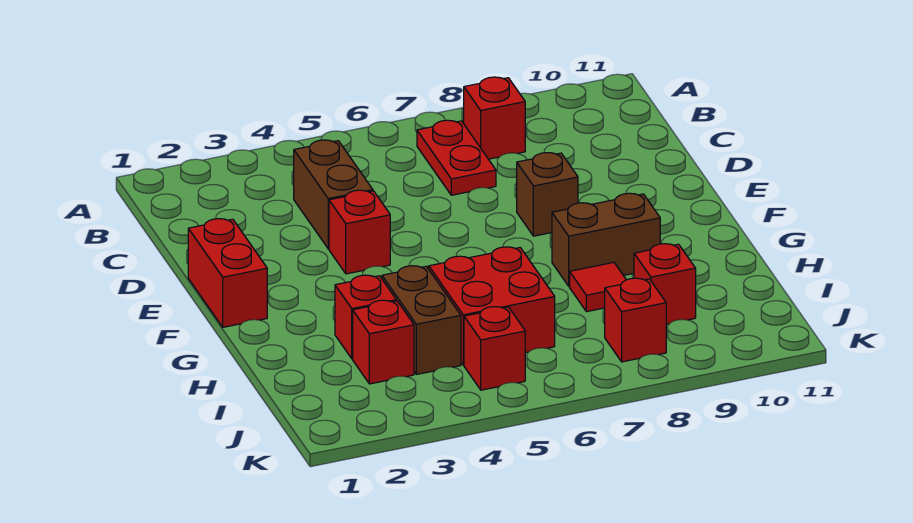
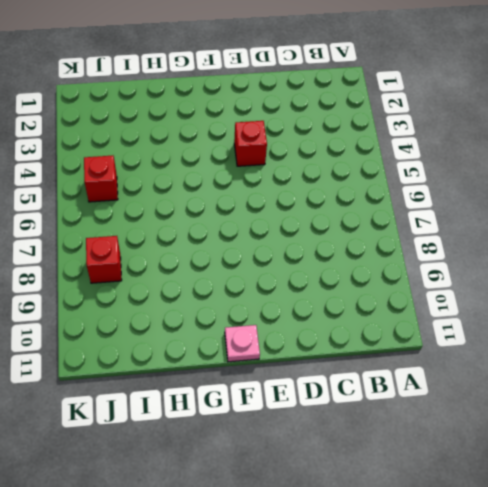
pink plate F11 level 1 -> none
none -> red plate B7:C7 level 1
none -> red brick B8 level 1
none -> brown brick C4:D4 level 1

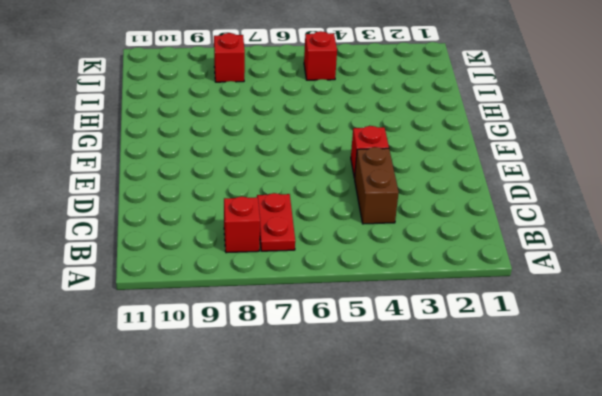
none -> red brick E1:F1 level 1
none -> brown brick E8 level 1
none -> brown brick G8:G9 level 1

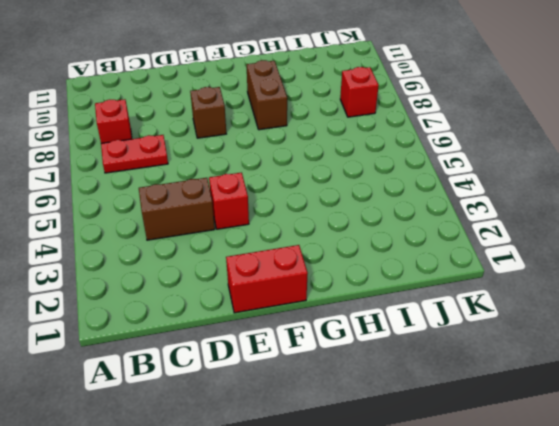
none -> red brick H3 level 1
none -> brown brick H4:I4 level 1
none -> red brick H5:I6 level 1

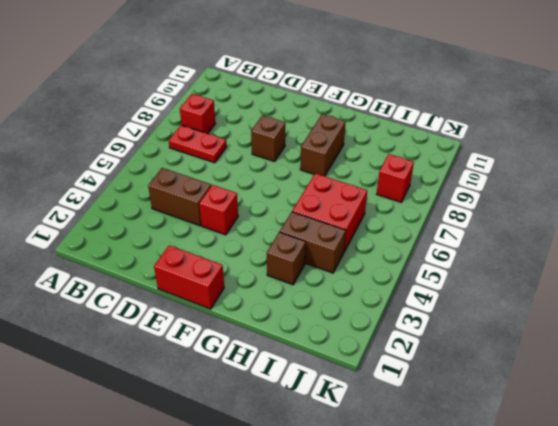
brown brick H3 level 1 -> red brick H3 level 1
none -> red tile H8 level 1
none -> red brick I3 level 1
none -> red brick I9 level 1

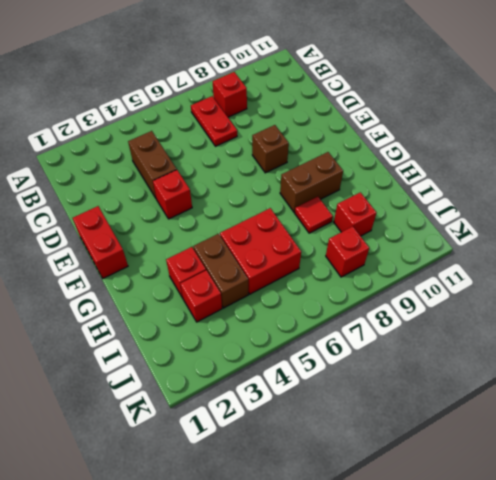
none -> red brick J5 level 1

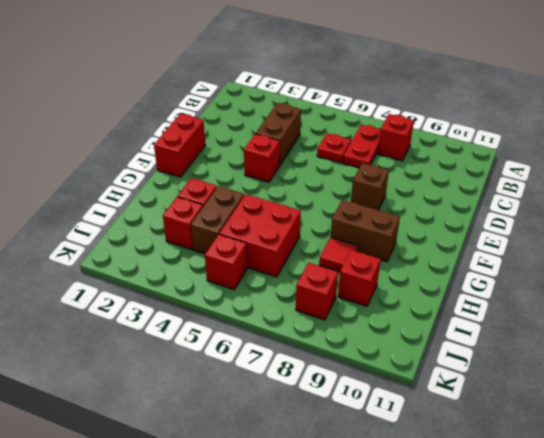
red plate C6 level 1 -> none

